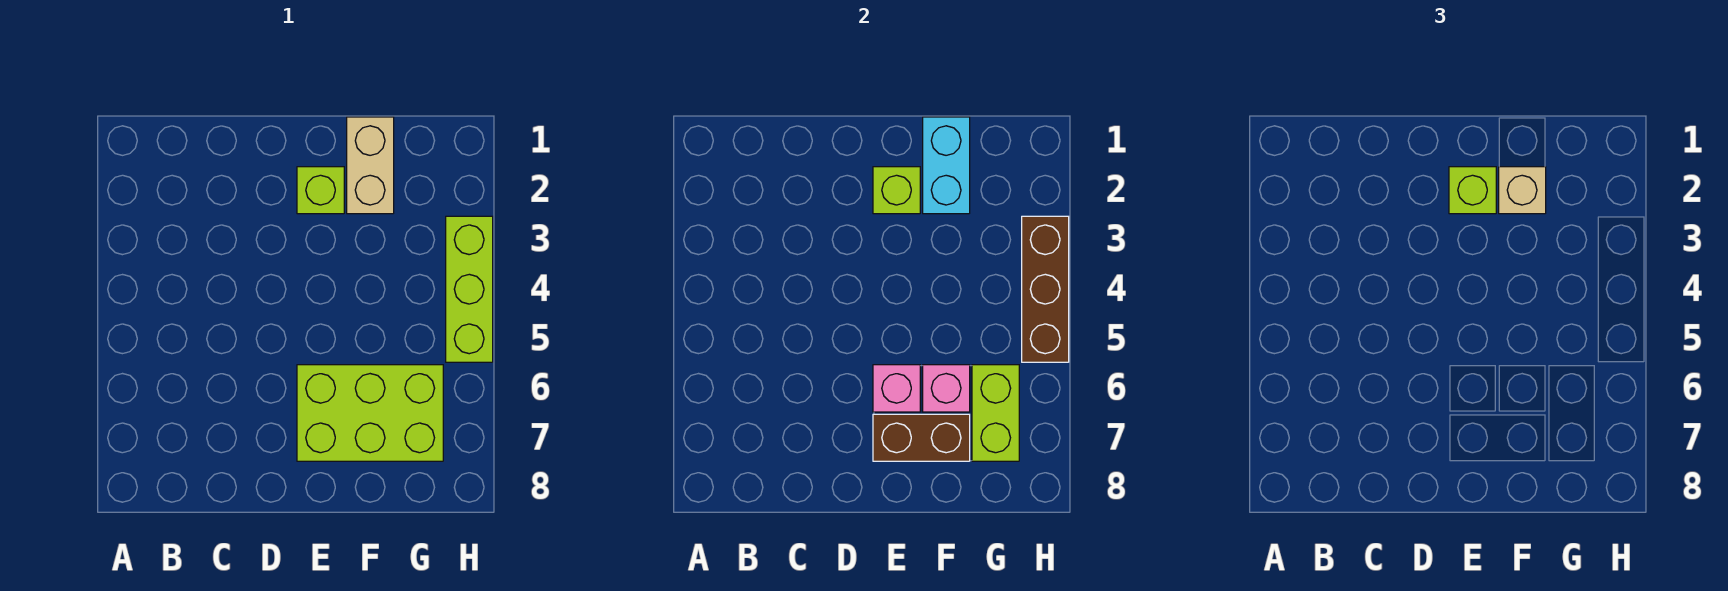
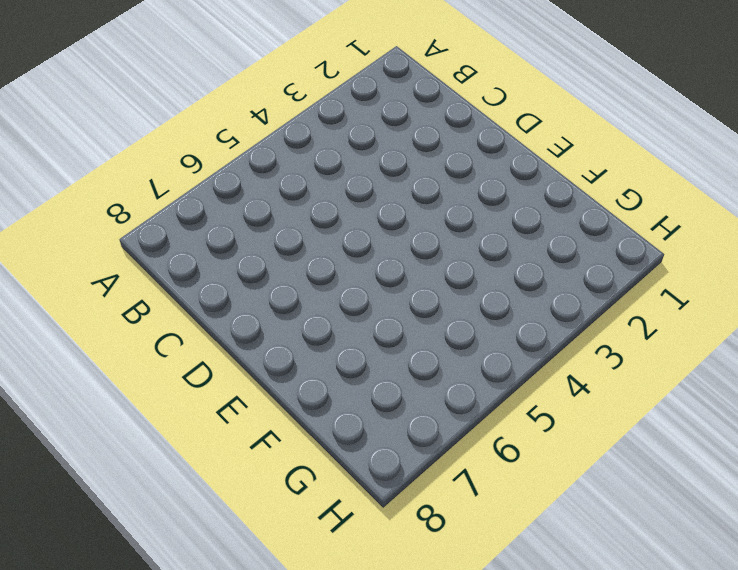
none -> lime brick E2 level 1
none -> lime brick E6:G7 level 1
none -> tan brick F1:F2 level 1

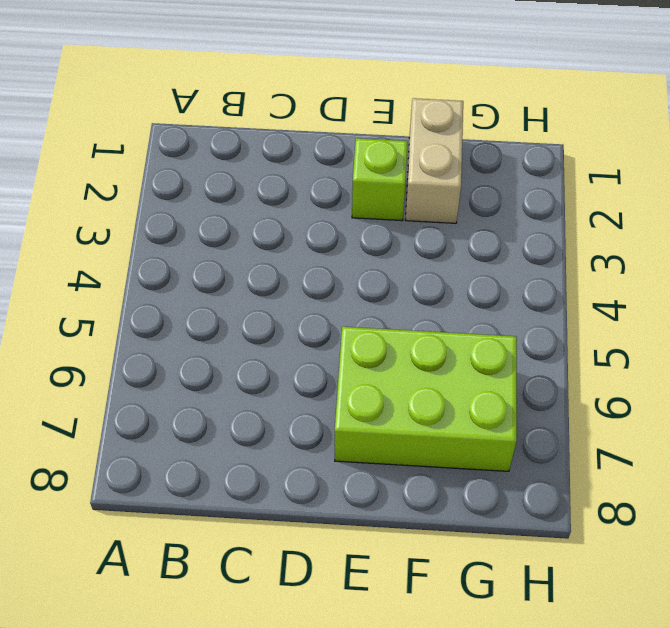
none -> lime brick H3:H5 level 1
none -> lime brick E2 level 2
none -> pink brick E6 level 2

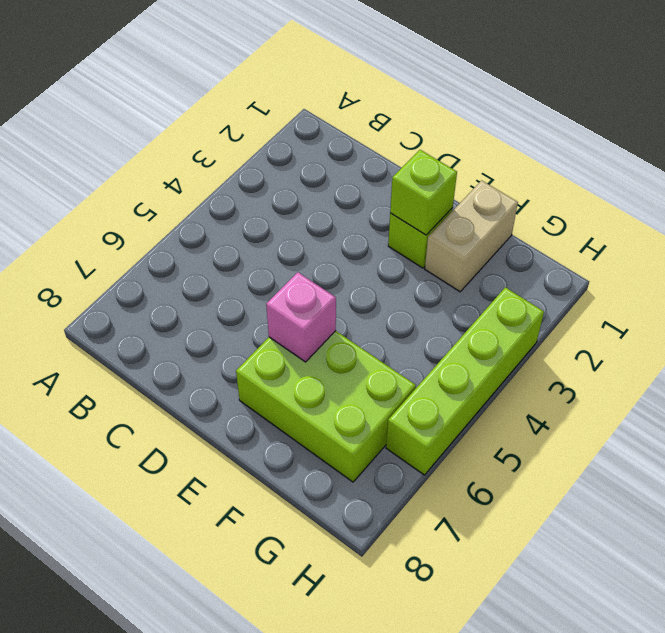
lime brick H3:H6 level 1 -> lime brick H3:H5 level 1
none -> brown brick E7:F7 level 2
none -> cyan brick F1:F2 level 2
none -> pink brick F6 level 2

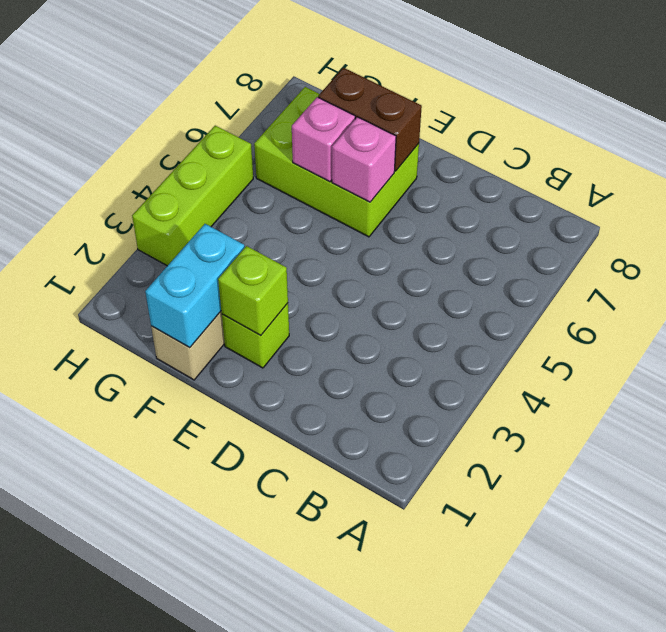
none -> lime brick G6:G7 level 2
none -> brown brick H3:H5 level 2
none -> lime brick E2 level 3

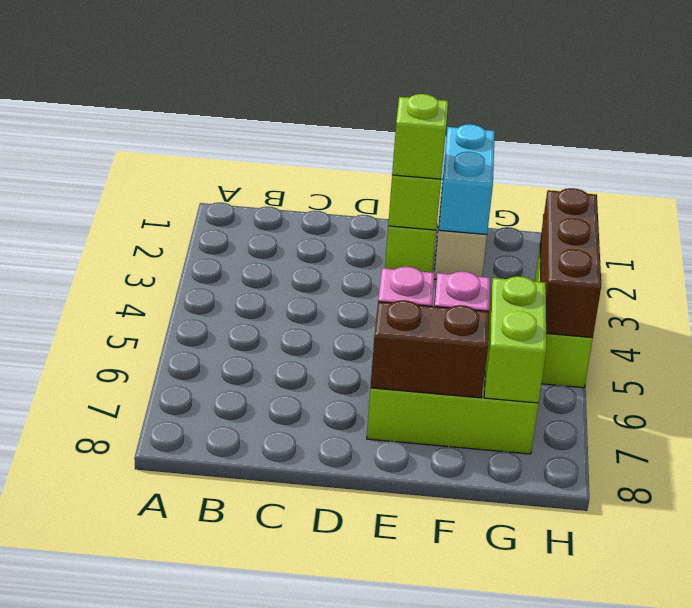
none -> tan brick F2 level 3

